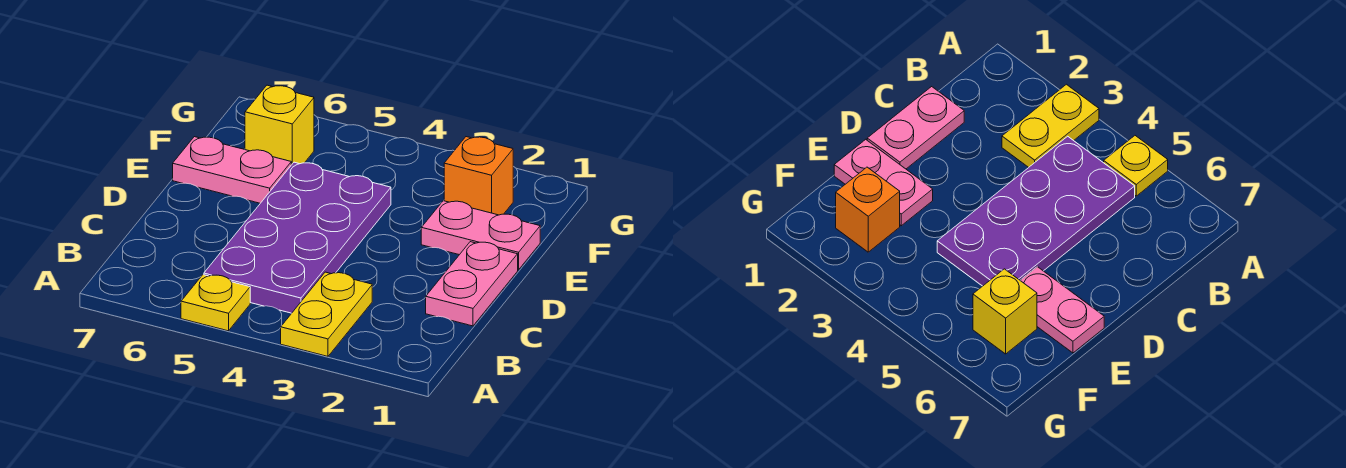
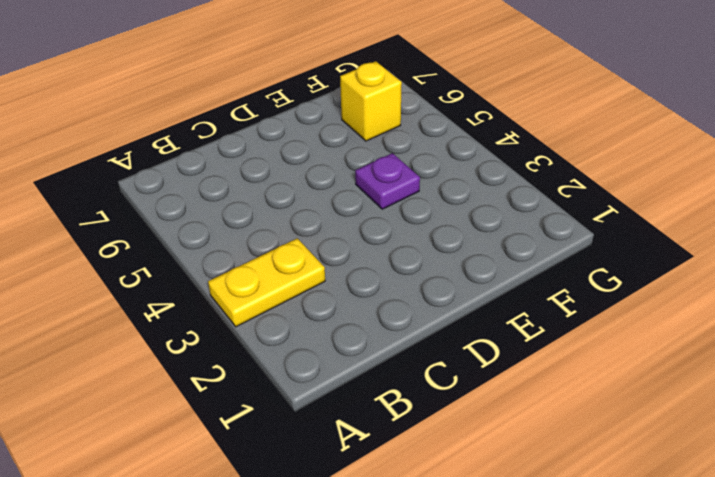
purple plate E4 level 1 -> purple plate B4:E5 level 1
none -> yellow plate A5 level 1
none -> pink plate C1:D1 level 1

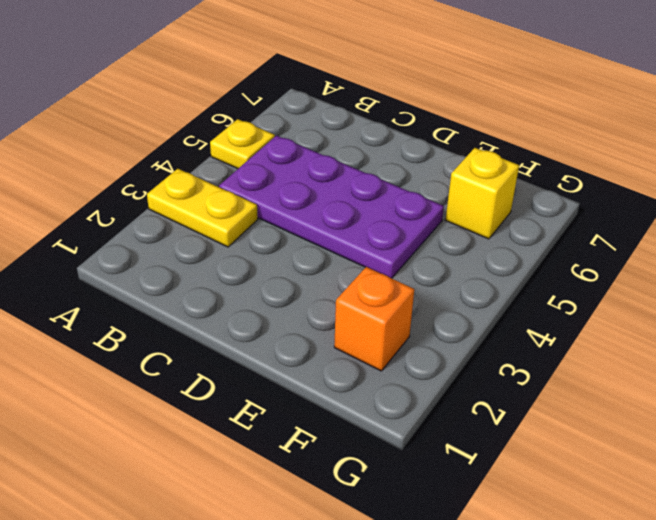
none -> pink plate C1:D1 level 1
none -> pink plate E1:E2 level 1

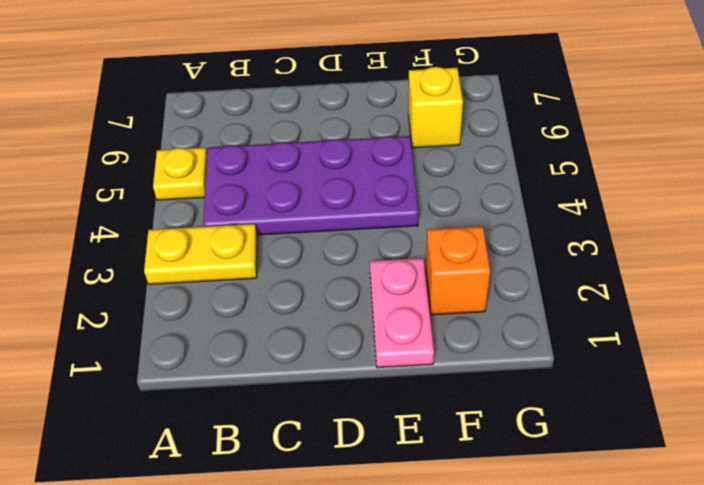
none -> pink plate C1:D1 level 1
none -> pink plate E6:E7 level 1

